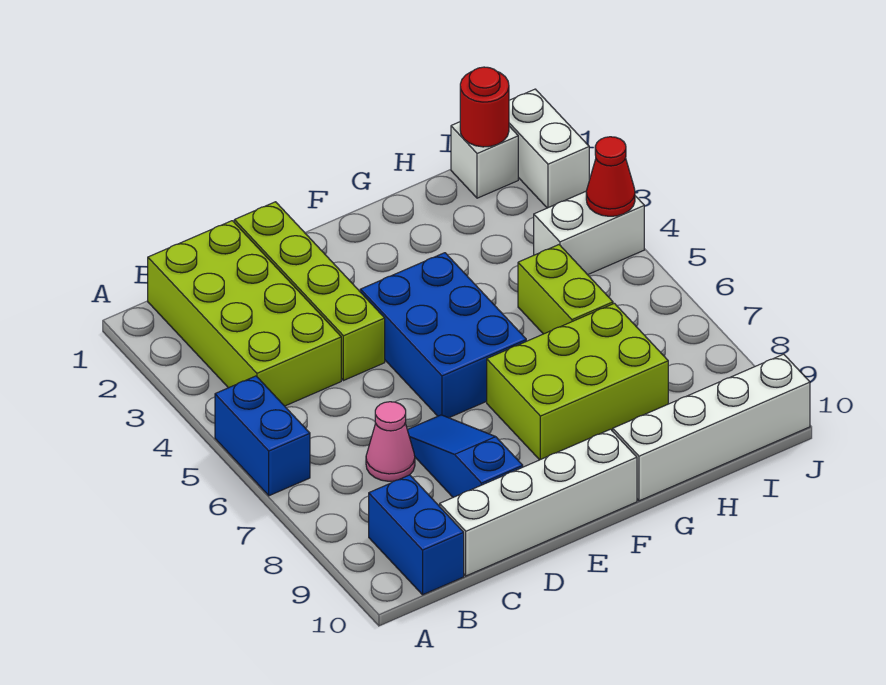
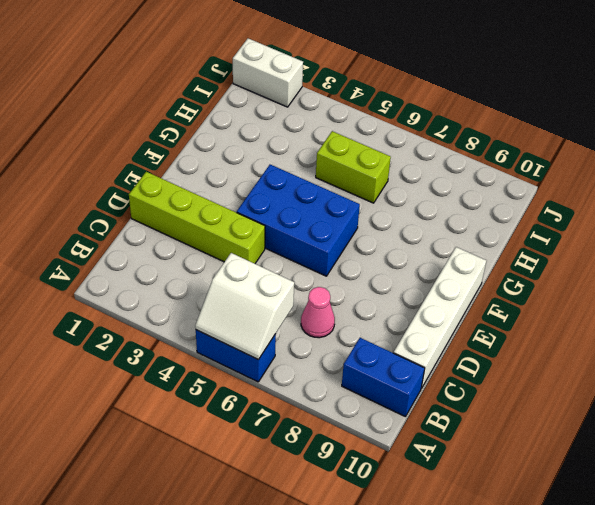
white slope A5:B6 level 2 top B -> none
none -> lime brick B1:C4 level 1
none -> blue slope D7:D9 level 1 top 9
none -> lime brick F7:H8 level 1

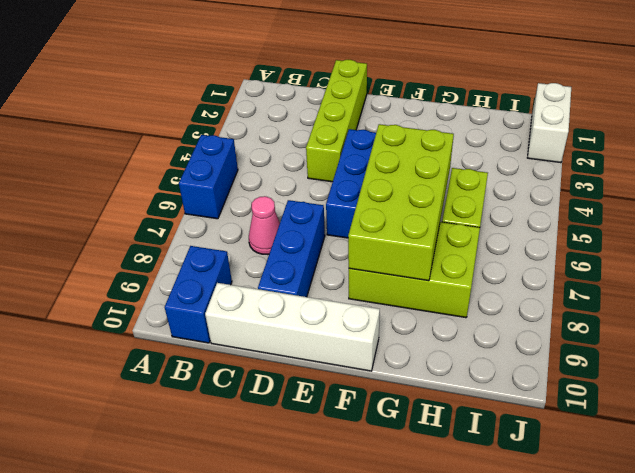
blue brick D7:D9 level 1 -> blue slope D7:D9 level 1 top 9
lime brick F5:G8 level 2 -> lime brick B1:C4 level 1
none -> white brick G10:J10 level 1
none -> white brick I1 level 1
none -> white brick I4:J4 level 1

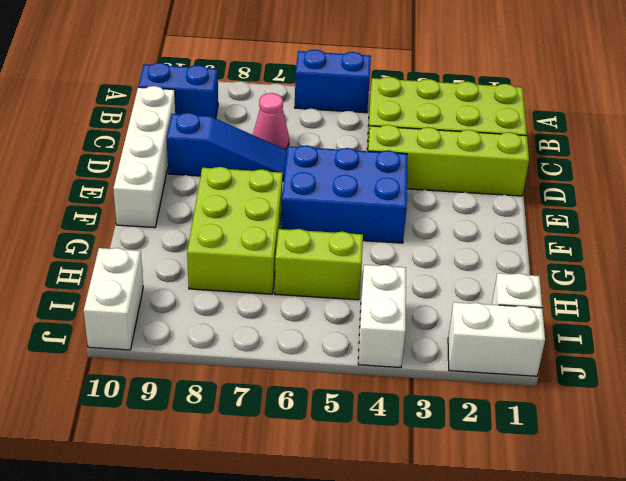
white brick I10:J10 level 1 -> white brick G10:J10 level 1
none -> red round brick I1 level 2
none -> red cone J4 level 2

